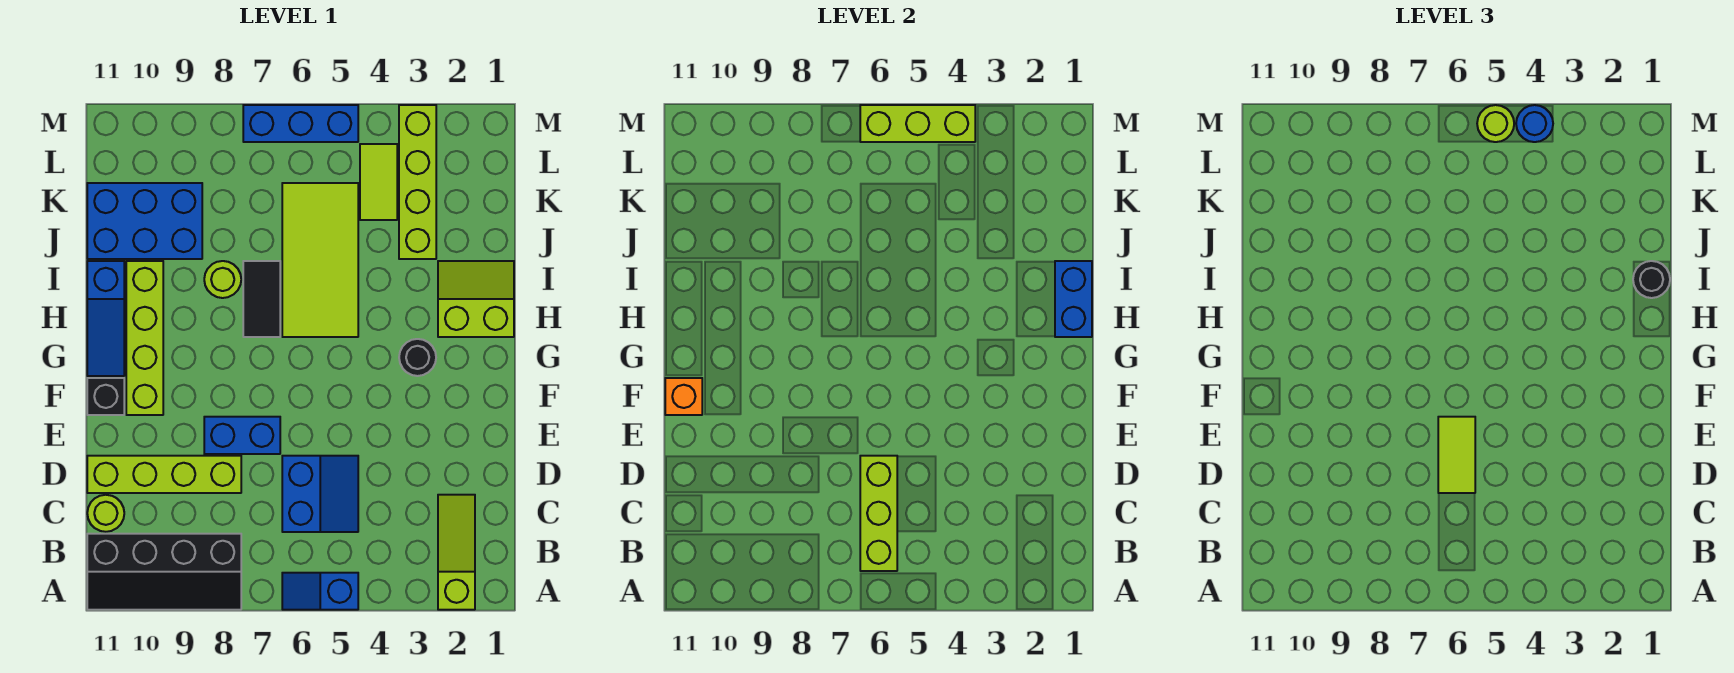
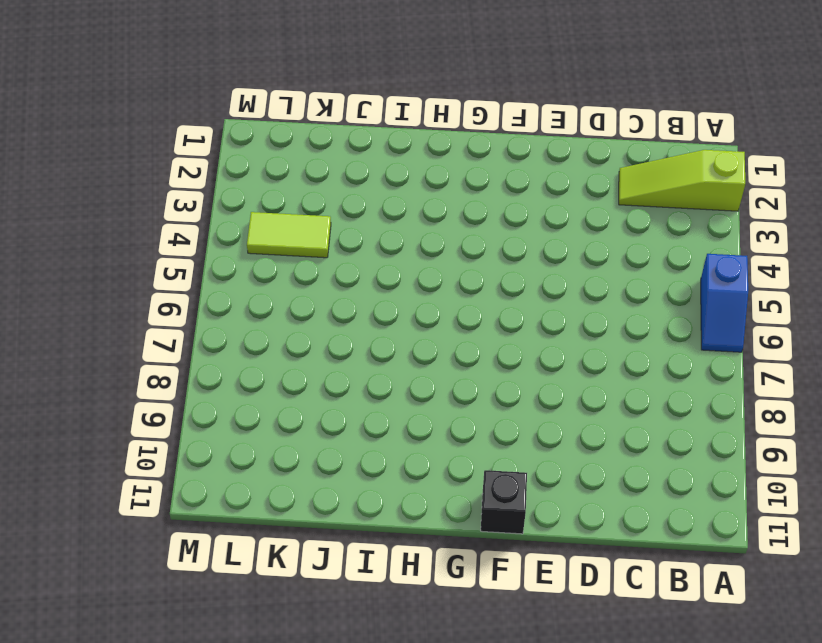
none -> black slope A8:B11 level 1 top B
none -> blue slope C5:D6 level 1 top 6
none -> lime round brick C11 level 1

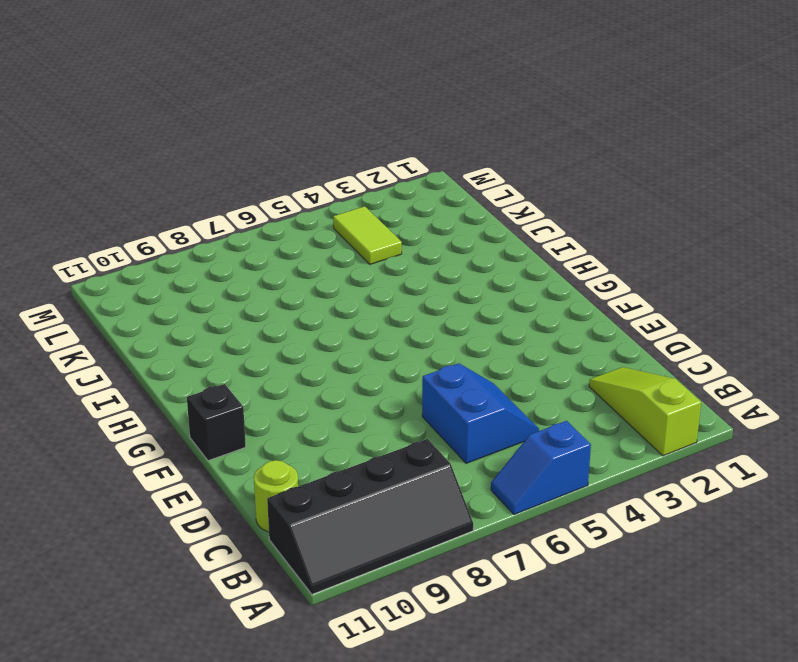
none -> lime brick D8:D11 level 1
none -> blue brick E7:E8 level 1
none -> lime brick F10:I10 level 1

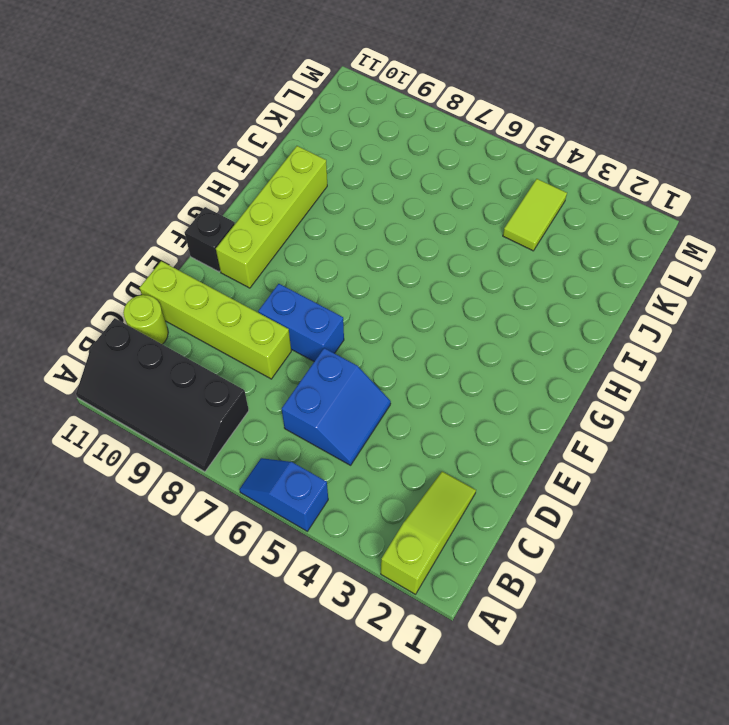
none -> black round brick G3 level 1
none -> blue slope G11:I11 level 1 top I
none -> lime slope H1:I2 level 1 top H

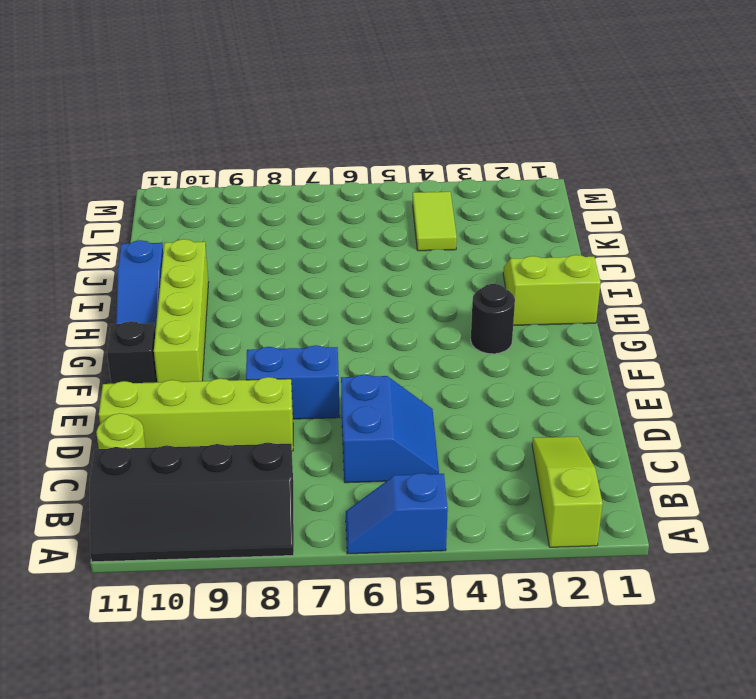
none -> lime tile H5:K6 level 1
none -> black tile H7:I7 level 1
none -> lime round brick I8 level 1

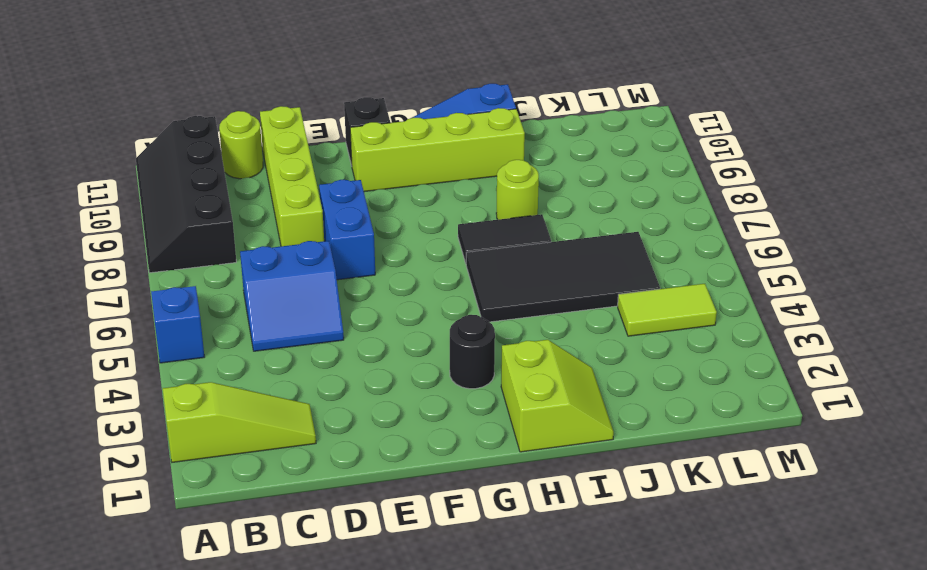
black tile H5:K6 level 1 -> lime tile H5:K6 level 1
none -> lime brick J3:M3 level 1
none -> blue brick J9:K11 level 1
none -> blue brick M5:M7 level 1

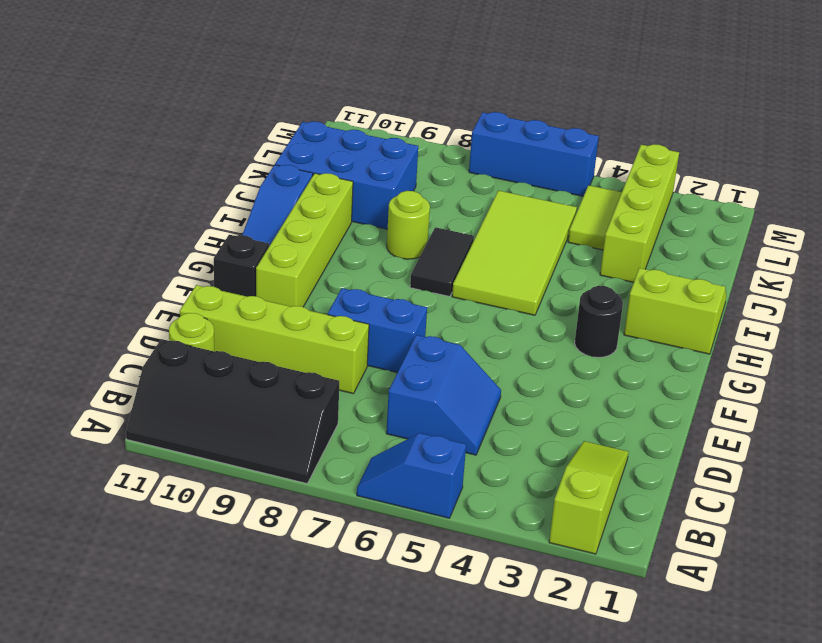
none -> lime brick B6:D6 level 2
none -> orange brick F11 level 2
none -> blue brick H1:I1 level 2

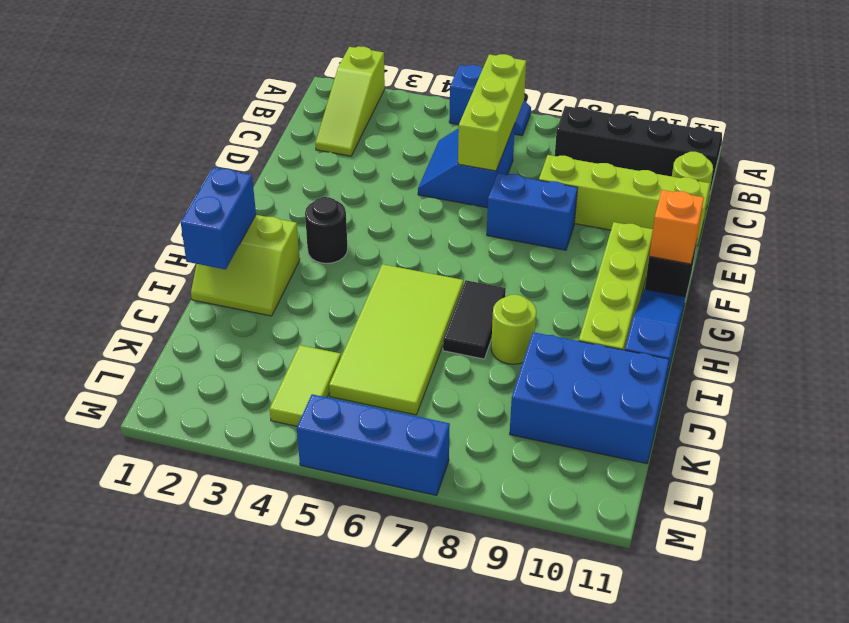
none -> lime brick J3:M3 level 1
none -> lime brick M4:M6 level 2
none -> lime tile D6:E6 level 3

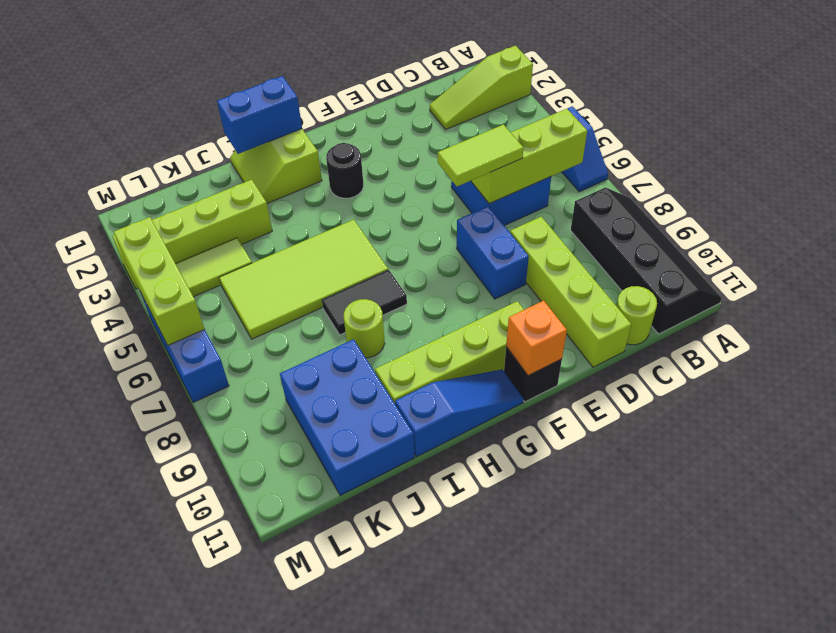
none -> black round brick I1 level 3
none -> blue round brick M4 level 3
none -> lime round brick M5 level 3

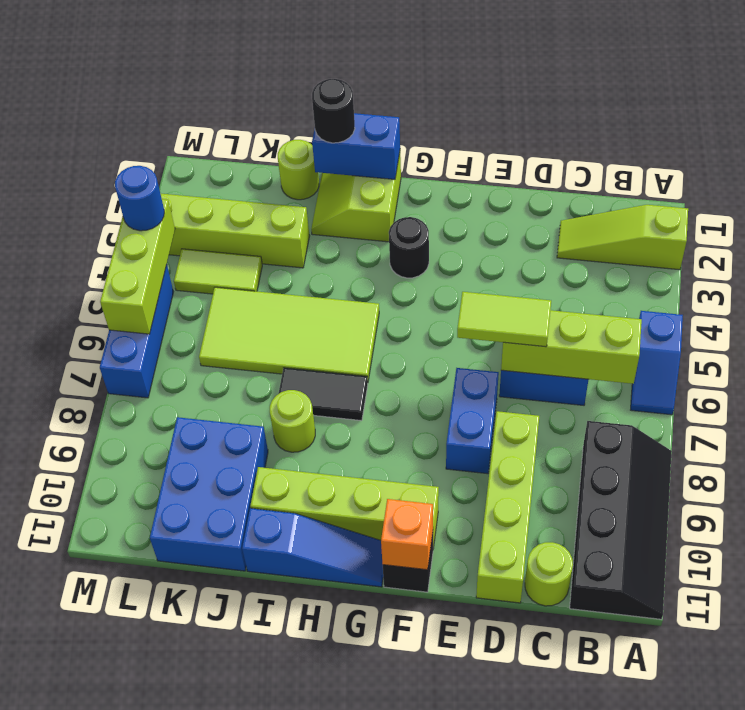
lime round brick J1 level 1 -> lime round brick M5 level 3

